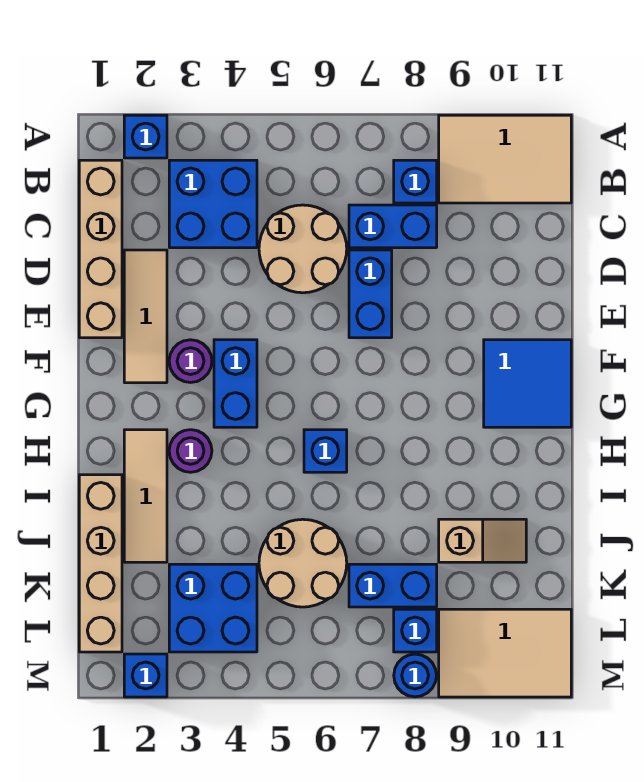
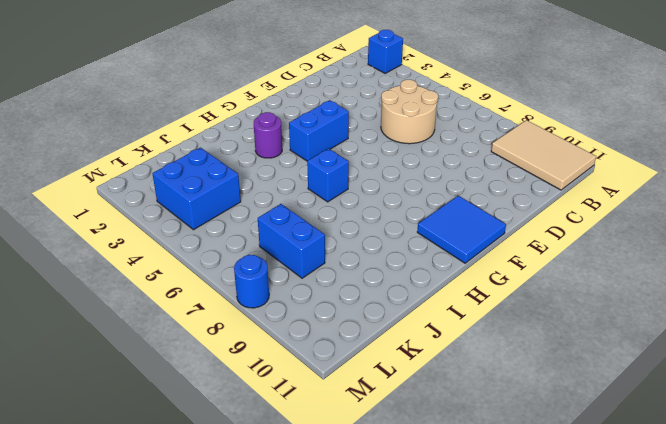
none -> tan brick B1:E1 level 1
none -> blue brick B3:C4 level 1
none -> blue brick B8 level 1

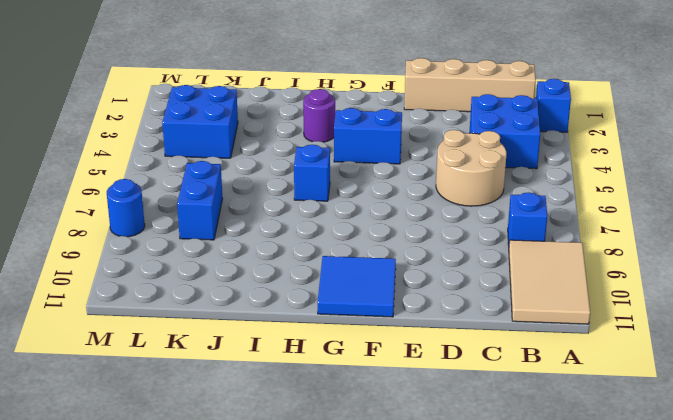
none -> blue brick C7:C8 level 1
none -> tan tile D2:F2 level 1
none -> blue brick D7:E7 level 1

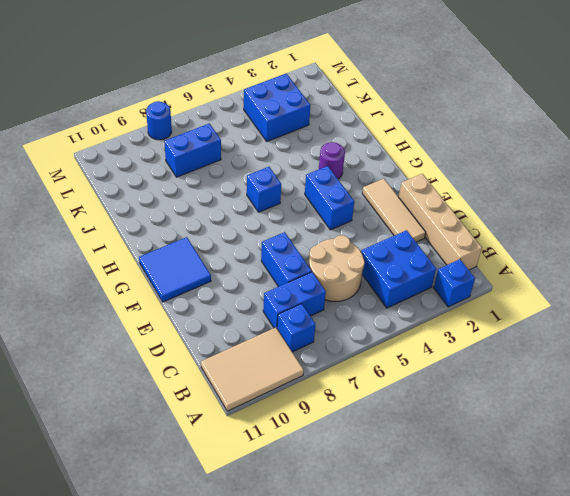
none -> purple round brick F3 level 1
none -> tan tile H2:J2 level 1
none -> tan brick I1:L1 level 1

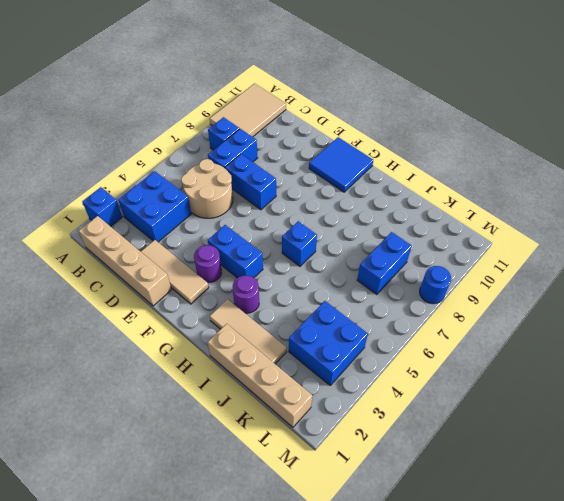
none -> tan round brick J5:K6 level 1
none -> tan slope J9:J10 level 1 top 9
none -> blue brick L8 level 1

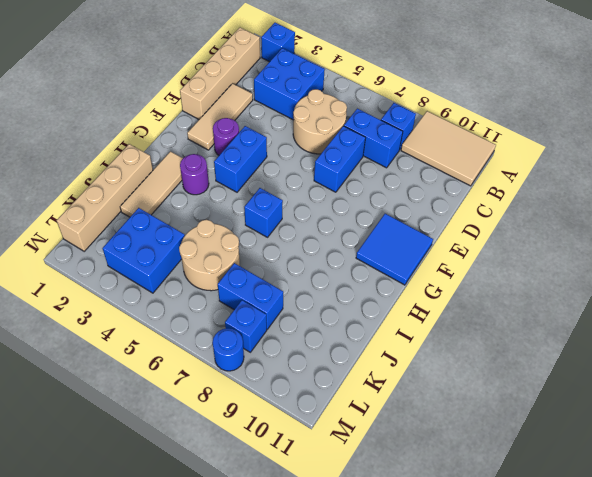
none -> tan slope J9:J10 level 1 top 9
none -> tan tile L9:M11 level 1
none -> blue brick M2 level 1

